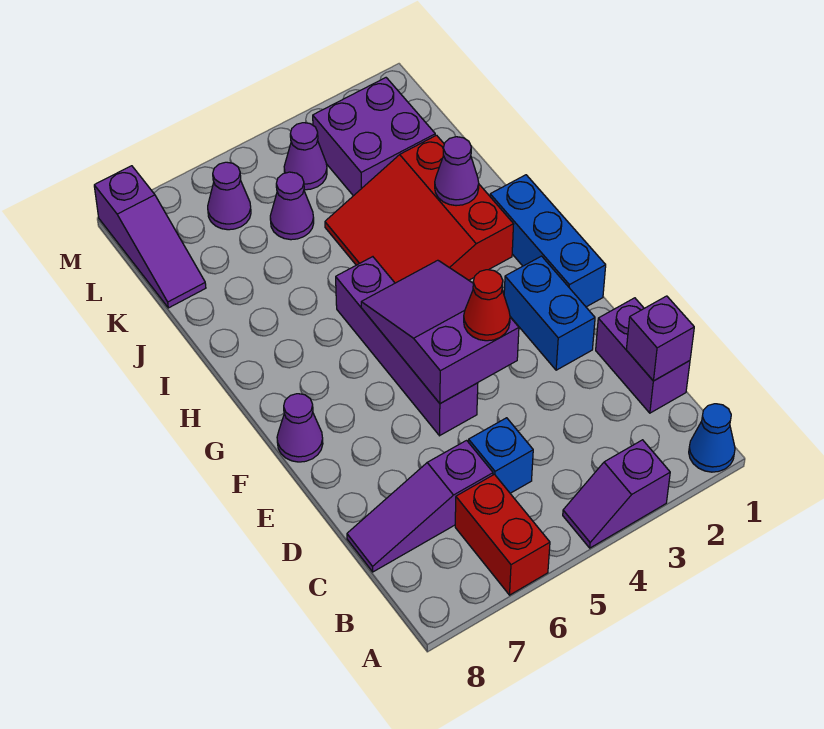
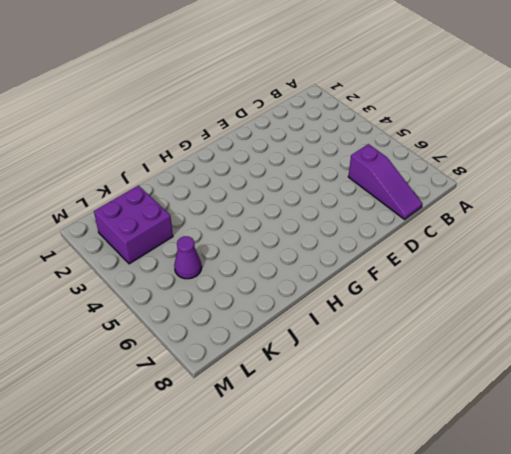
none -> blue cone A1 level 1
none -> purple slope A3:A4 level 1 top 3
none -> red brick A6:B6 level 1

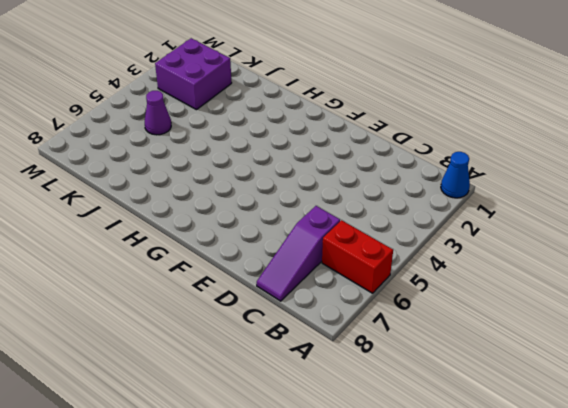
none -> purple slope A3:A4 level 1 top 3
none -> purple brick C1:D1 level 1
none -> blue brick C5 level 1

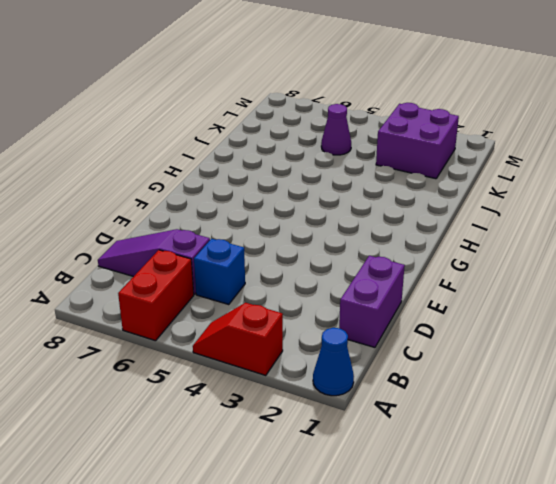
red slope A3:A4 level 1 top 3 -> purple slope A3:A4 level 1 top 3
none -> blue brick E2:F2 level 1
none -> purple brick E5:H5 level 1
none -> blue brick F1:H1 level 1

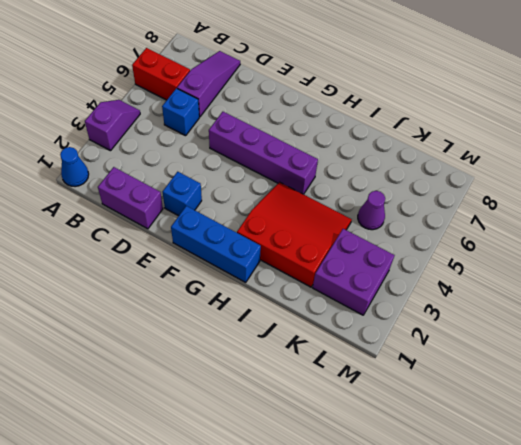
blue brick E2 level 1 -> blue brick E2:F2 level 1
none -> purple cone F8 level 1
none -> purple slope K8:M8 level 1 top M
none -> purple cone L4 level 1

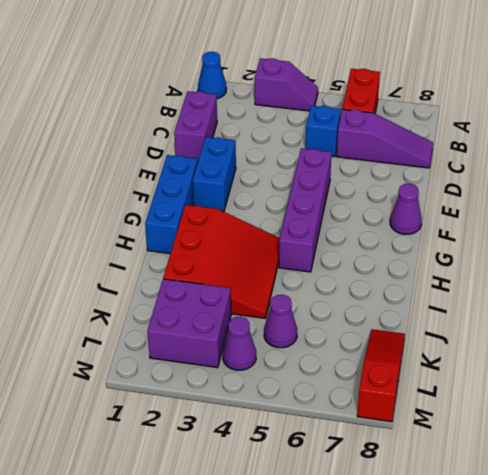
red slope K8:M8 level 1 top M -> purple slope K8:M8 level 1 top M
none -> purple cone L6 level 1
none -> purple brick C1 level 2
none -> purple slope E4:G5 level 2 top E

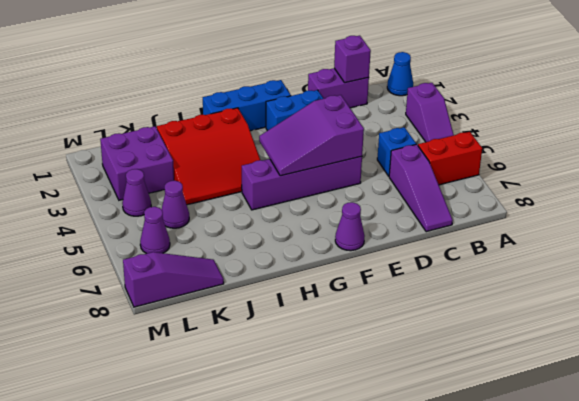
none -> purple cone I2 level 2
none -> red cone E4 level 3

